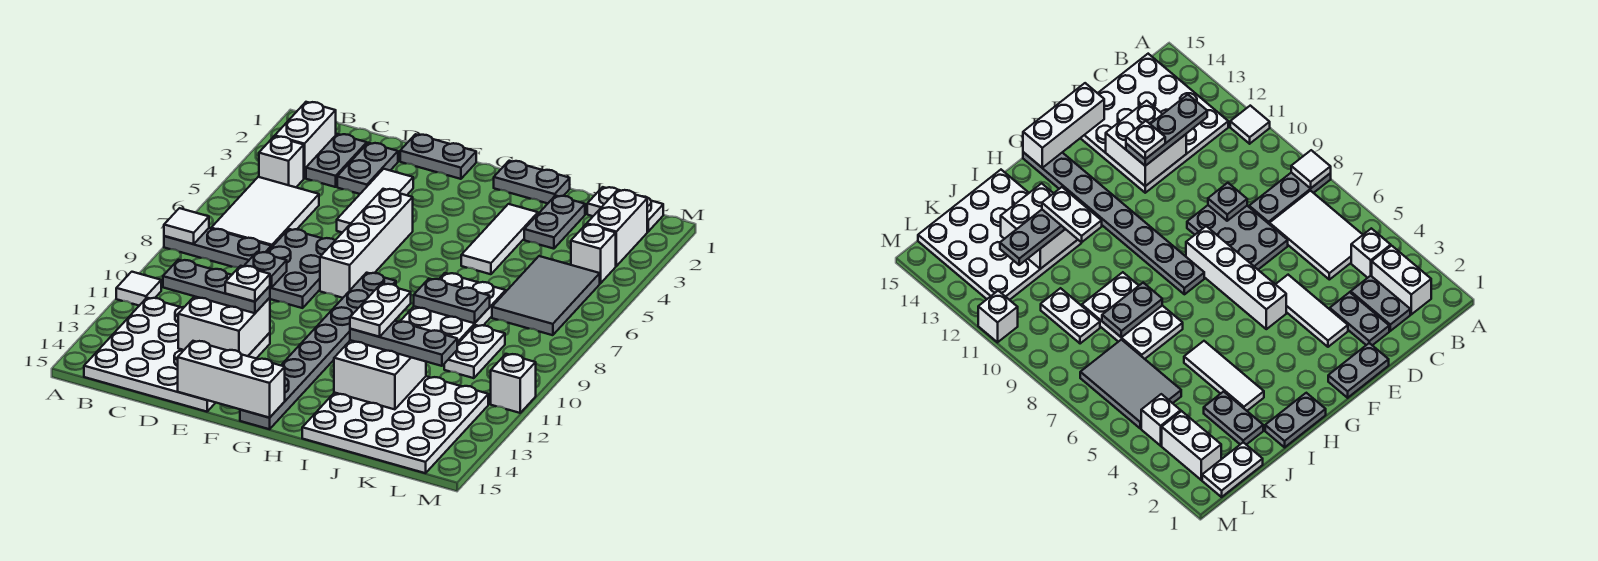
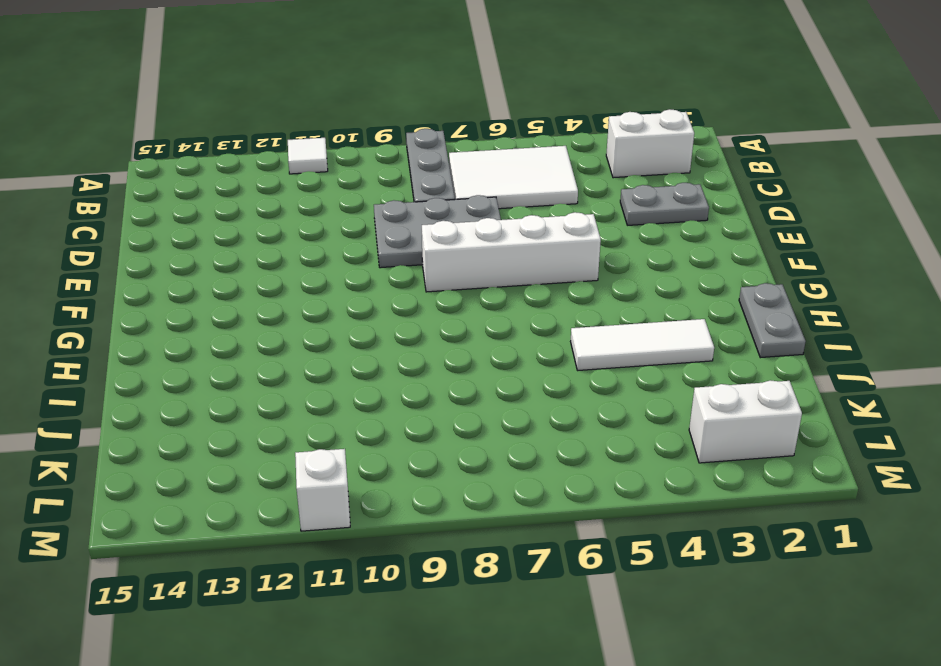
none -> white brick B4 level 1
none -> white plate B12:E15 level 1
none -> grey plate C2:C3 level 1
none -> grey plate E1:F1 level 1

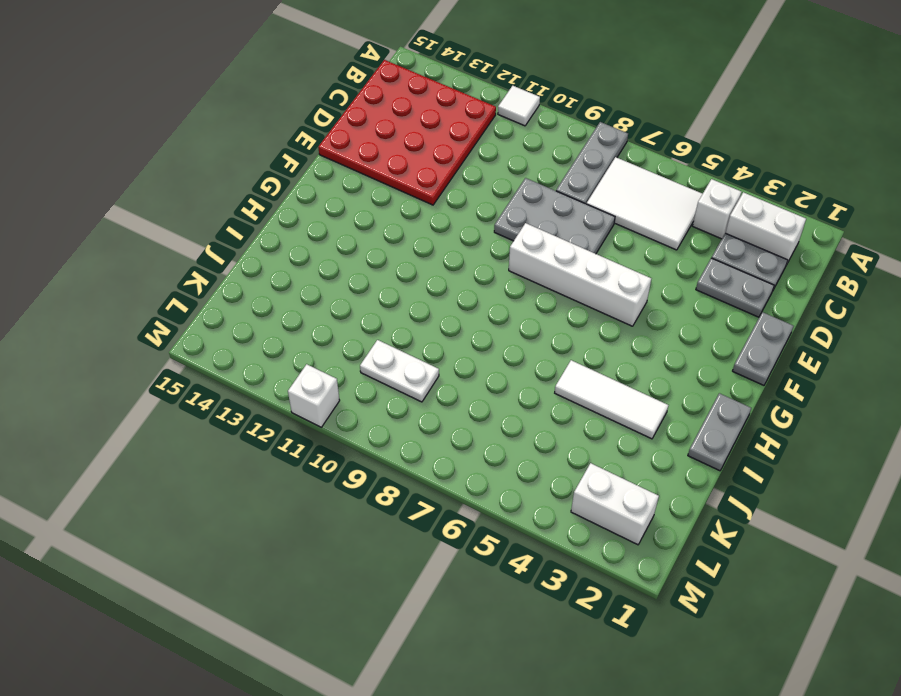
red plate B12:E15 level 1 -> white plate B12:E15 level 1
none -> white tile E3:E5 level 1
none -> grey plate G8:G15 level 1
none -> white plate I7:J9 level 1
none -> white plate I12:L15 level 1

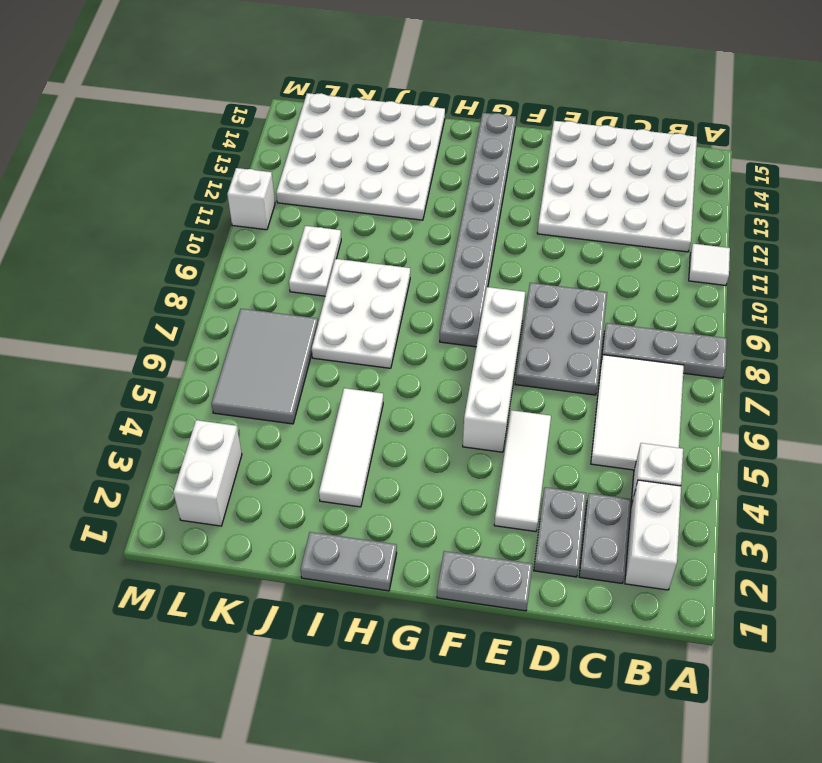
none -> grey plate J2:J3 level 1
none -> white plate K1:L1 level 1
none -> white brick L4 level 1
none -> white tile A8 level 2

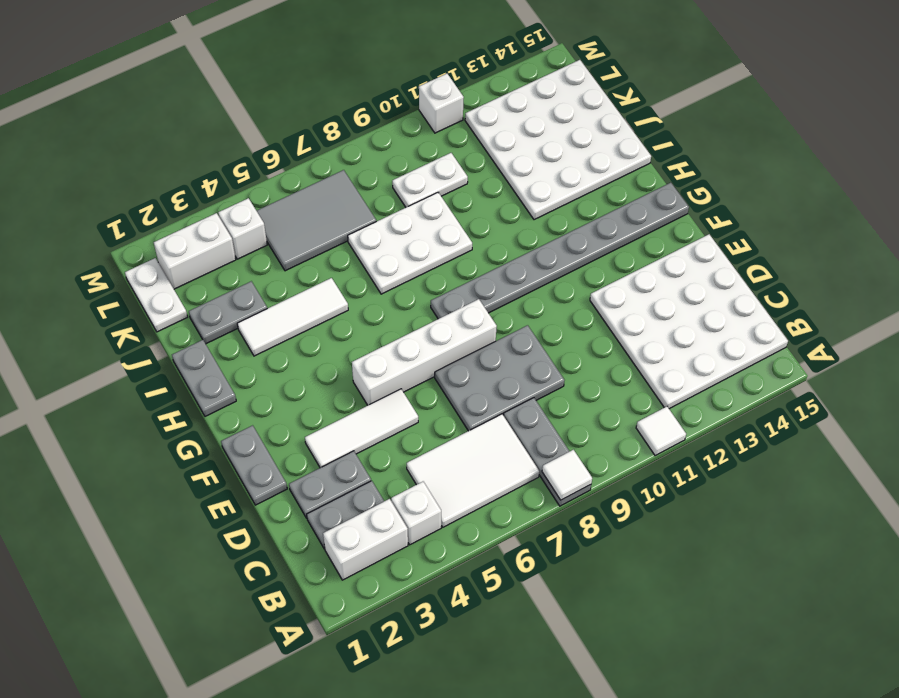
none -> grey plate D9 level 2
none -> white brick D12:E13 level 2
none -> white brick E15:G15 level 2
none -> grey plate I8:J8 level 2

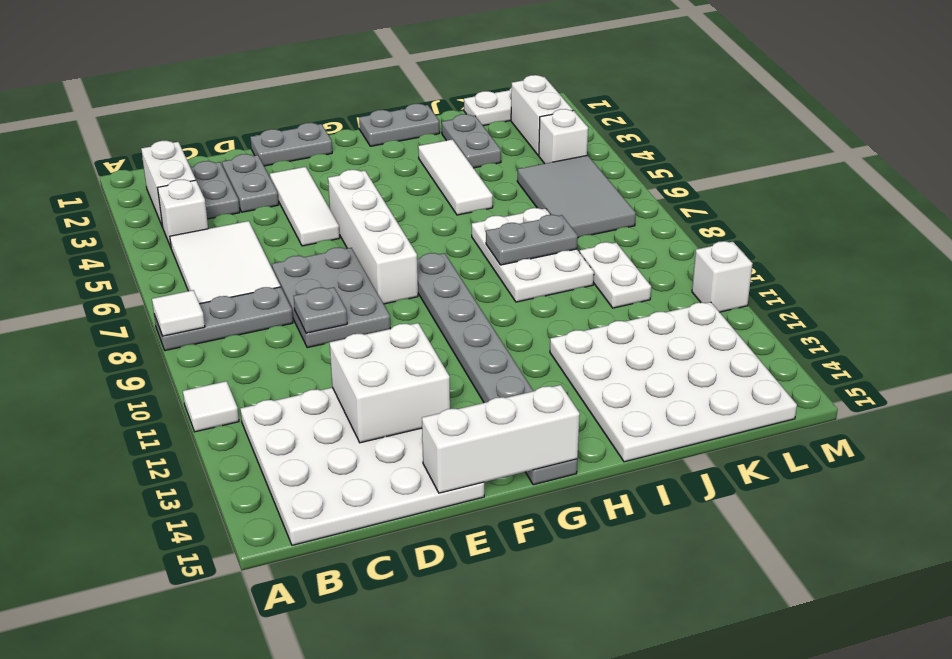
none -> white brick I12:J13 level 2
none -> grey plate C12:E12 level 3
none -> grey plate I12:K12 level 3
none -> white plate E12 level 4

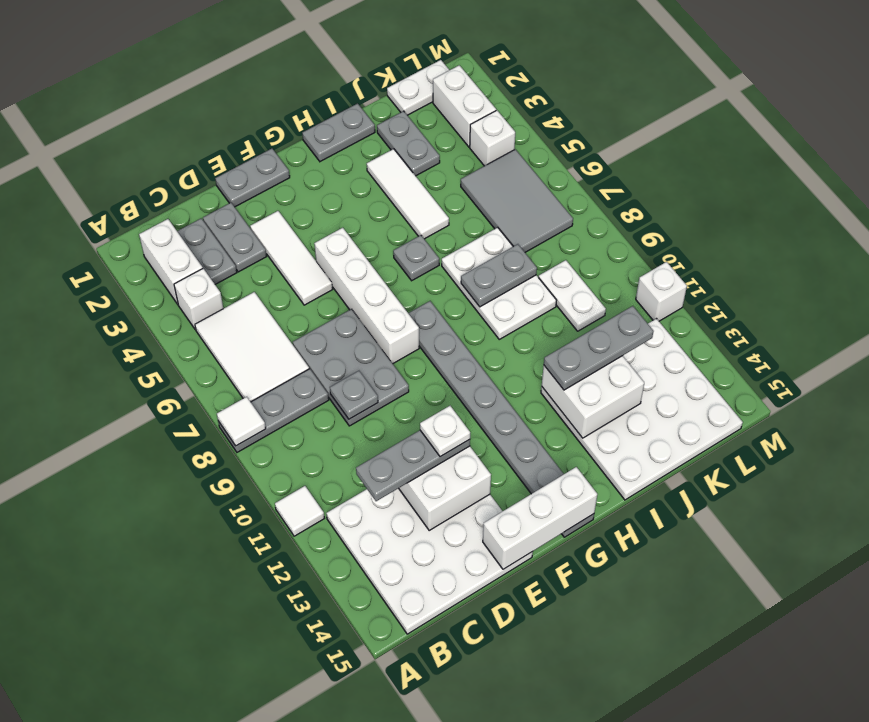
grey plate H6 level 1 -> none
none -> white plate I11:I12 level 4

